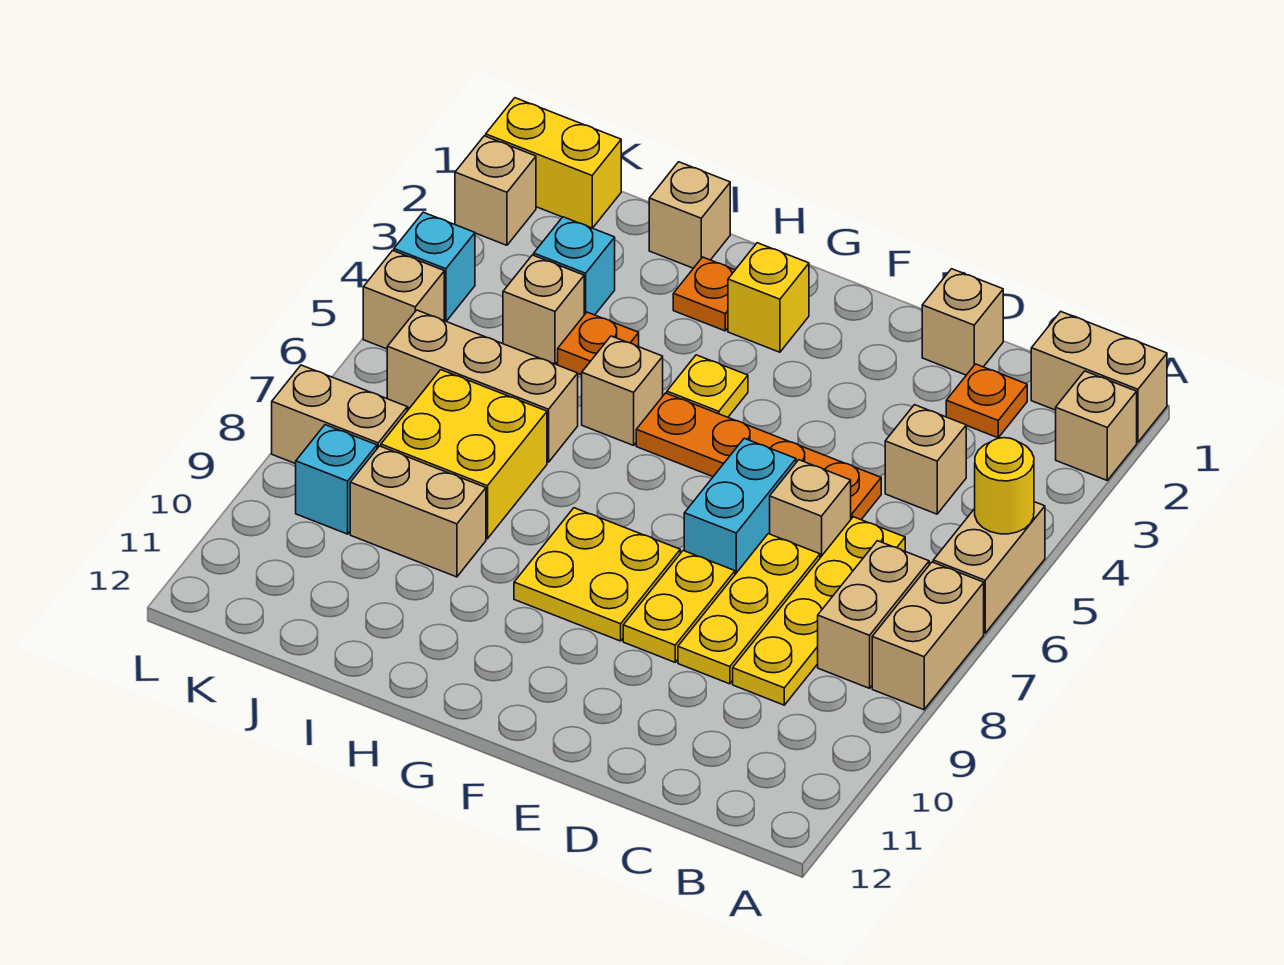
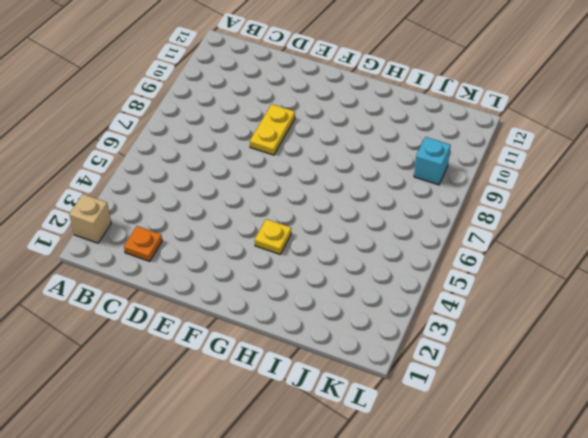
none -> tan brick A1:B1 level 1
none -> tan brick A5:A6 level 1
none -> tan brick A7:A8 level 1
none -> tan brick B7:B8 level 1

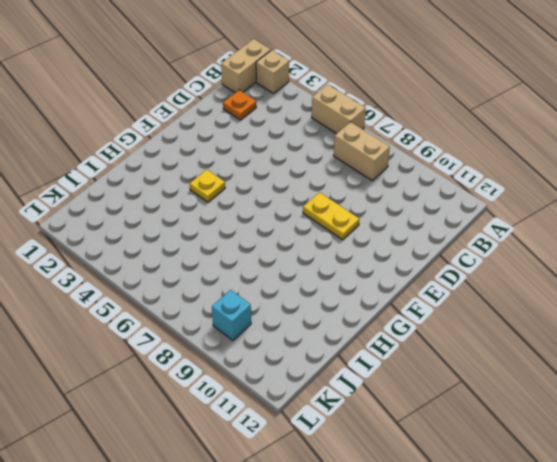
none -> tan brick A7:A8 level 1
none -> tan brick C4 level 1
none -> yellow plate C6:C9 level 1
none -> tan brick D1 level 1

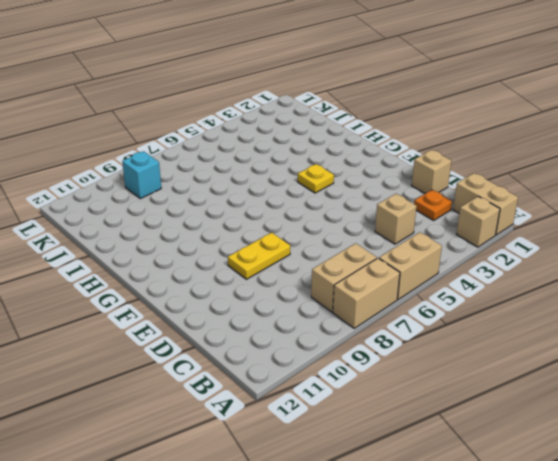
none -> yellow plate C6:C9 level 1
none -> orange plate D5:G5 level 1
none -> tan brick D6 level 1
none -> yellow plate D7:D9 level 1

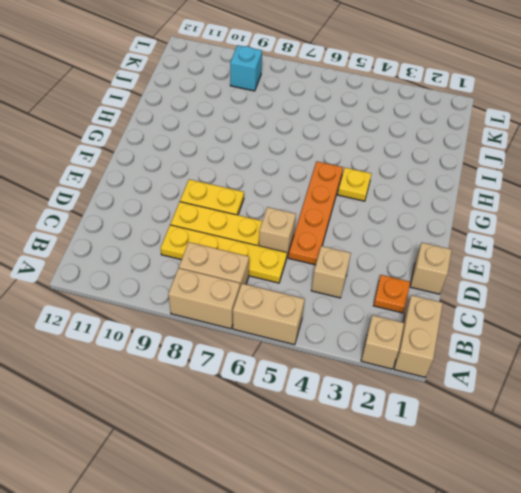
none -> cyan brick E6:E7 level 1
none -> yellow plate F8:G9 level 1
none -> yellow brick G2 level 1
none -> orange plate H2 level 1

